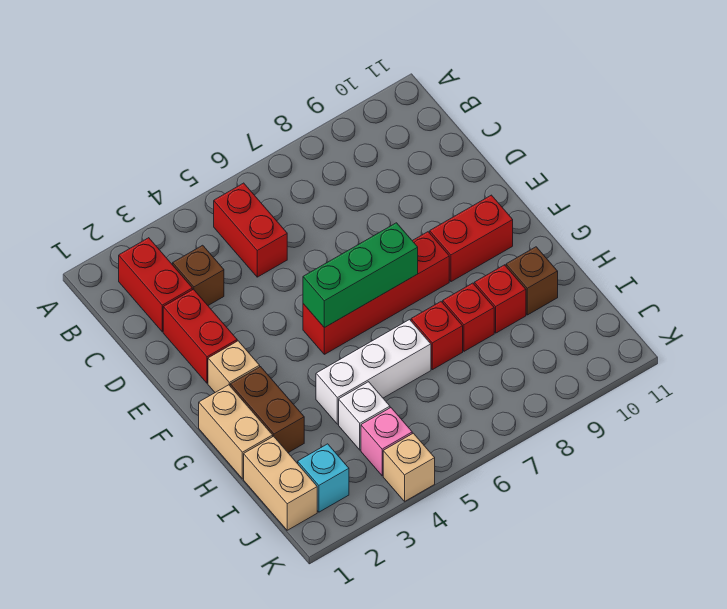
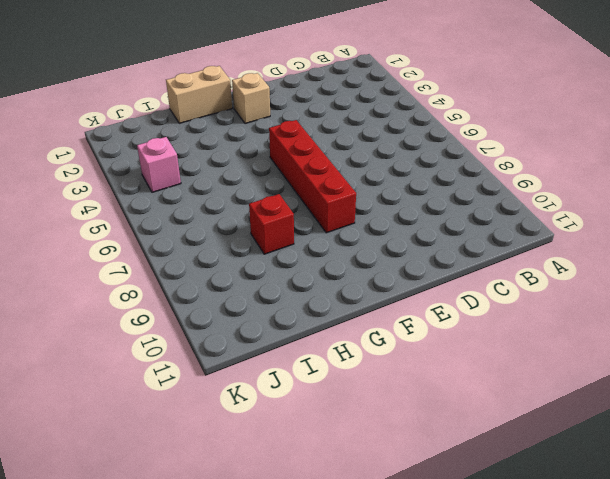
none -> red brick B2:C2 level 1
none -> red brick B5:C5 level 1
none -> brown brick C3 level 1

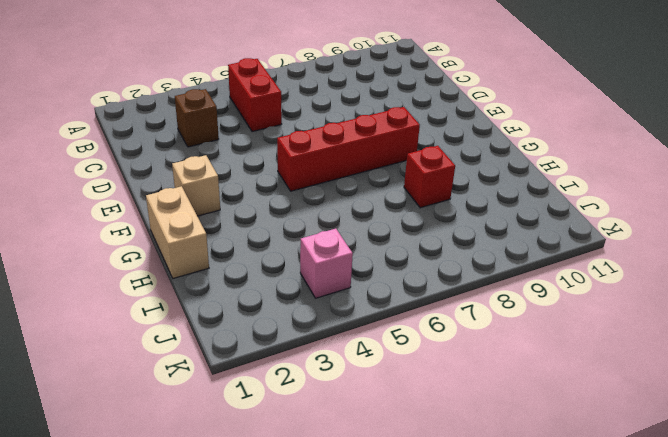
none -> red brick B2:C2 level 1
none -> red brick D2:E2 level 1
none -> red brick F9:F10 level 1

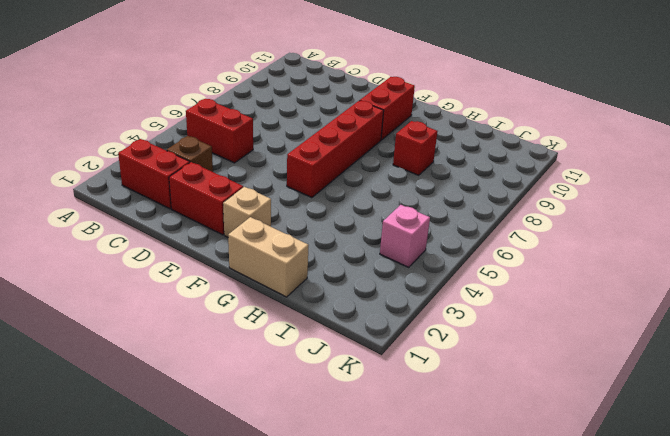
none -> brown brick G2:H2 level 1
none -> white brick H4:H6 level 1
none -> red brick H7 level 1

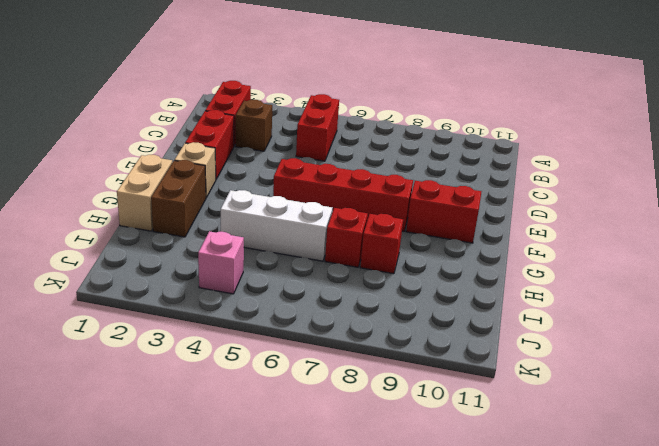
none -> red brick H9 level 1
none -> brown brick H10 level 1
none -> tan brick I1:J1 level 1

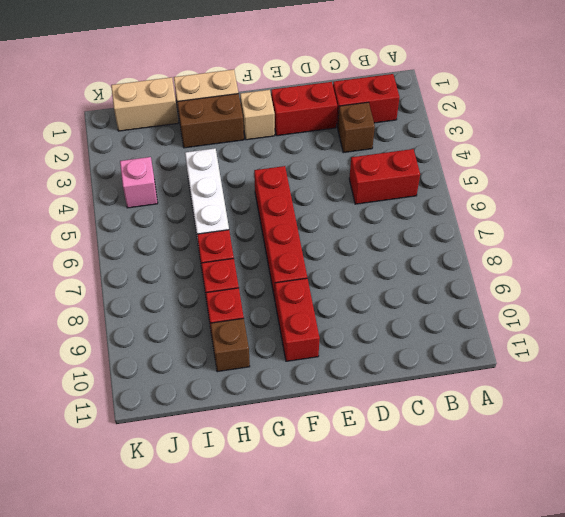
none -> white brick I4 level 1
none -> cyan brick J2 level 1
none -> tan brick K4 level 1

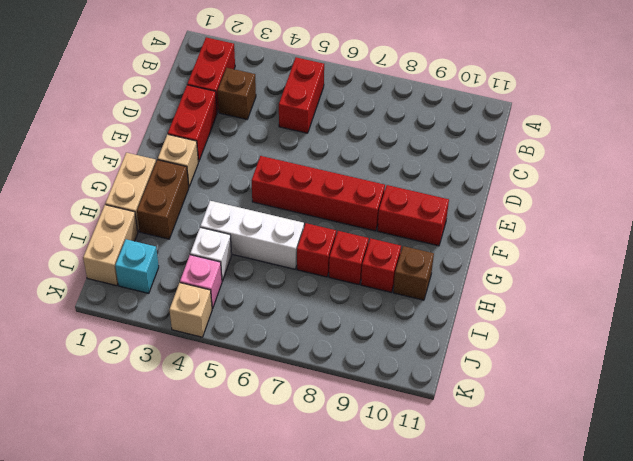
none -> green brick F5:F7 level 2

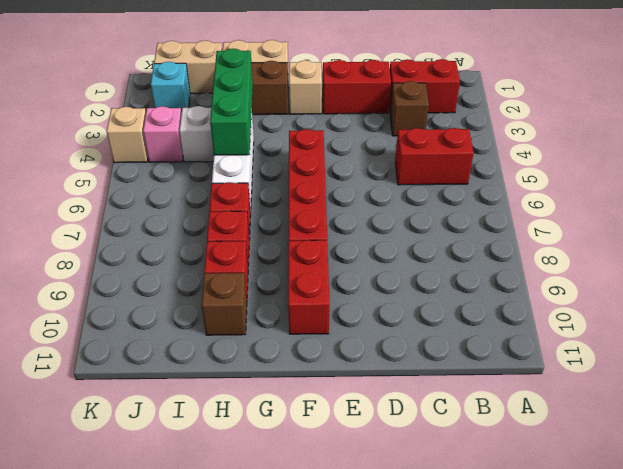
green brick H3:H5 level 2 -> green brick F5:F7 level 2

